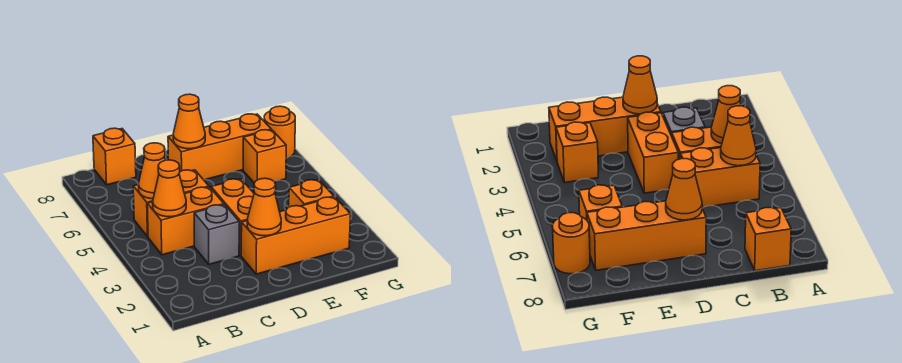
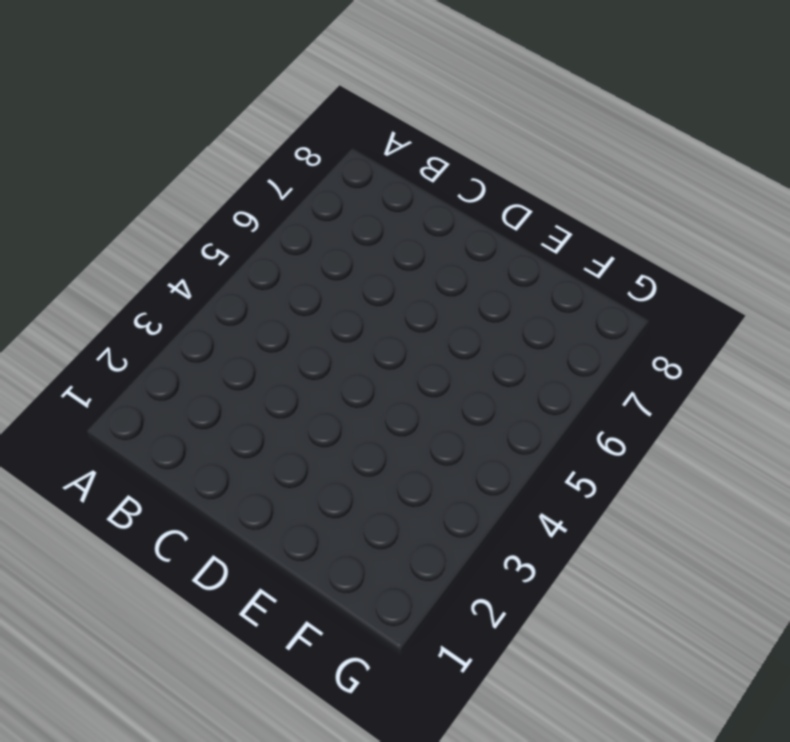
none -> orange brick B4:C4 level 1
none -> orange brick B5:C5 level 1
none -> orange brick B8 level 1

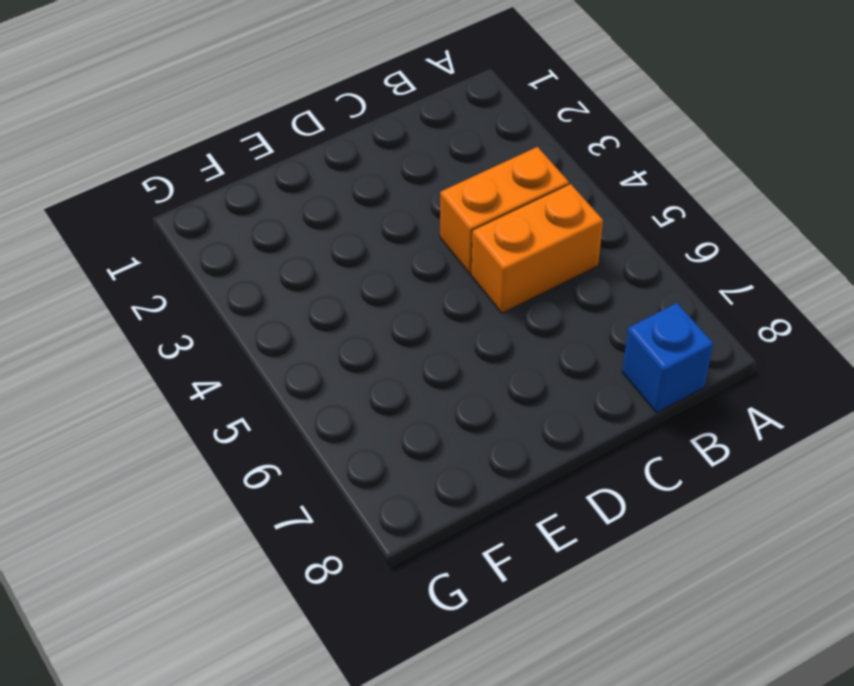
blue brick B8 level 1 -> orange brick B8 level 1
none -> grey brick C3 level 1
none -> orange brick D2:F2 level 1
none -> orange brick D3:D4 level 1

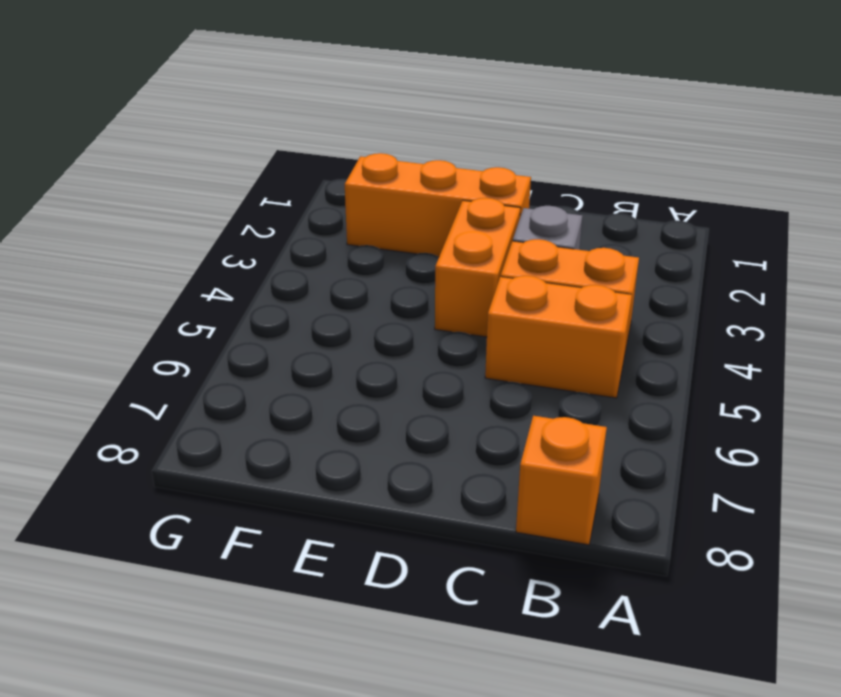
none -> orange brick D7:F7 level 1
none -> orange brick F3 level 1
none -> orange brick F6 level 1

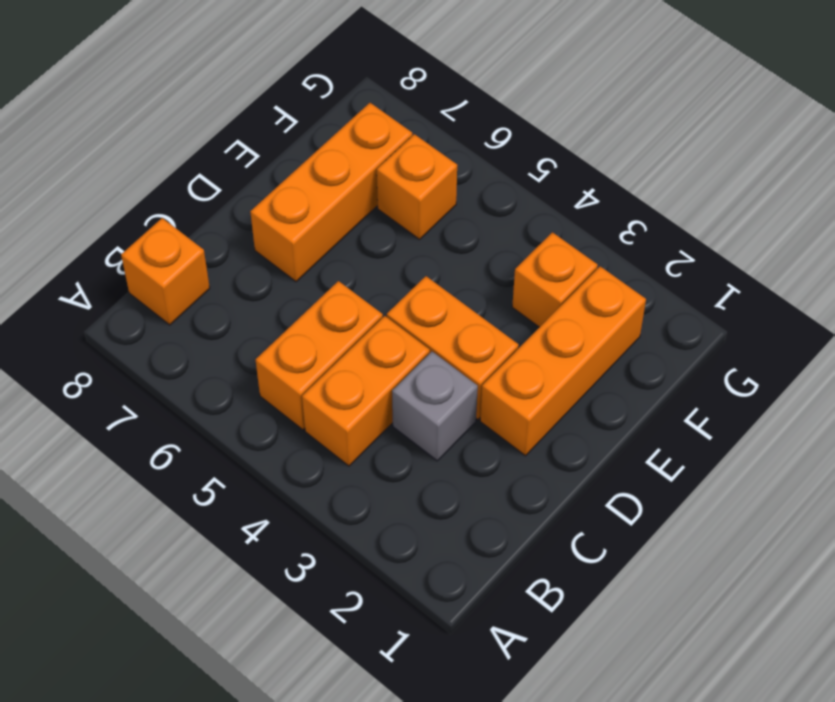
none -> orange round brick G7 level 1
none -> orange cone B4 level 2
none -> orange cone B5 level 2

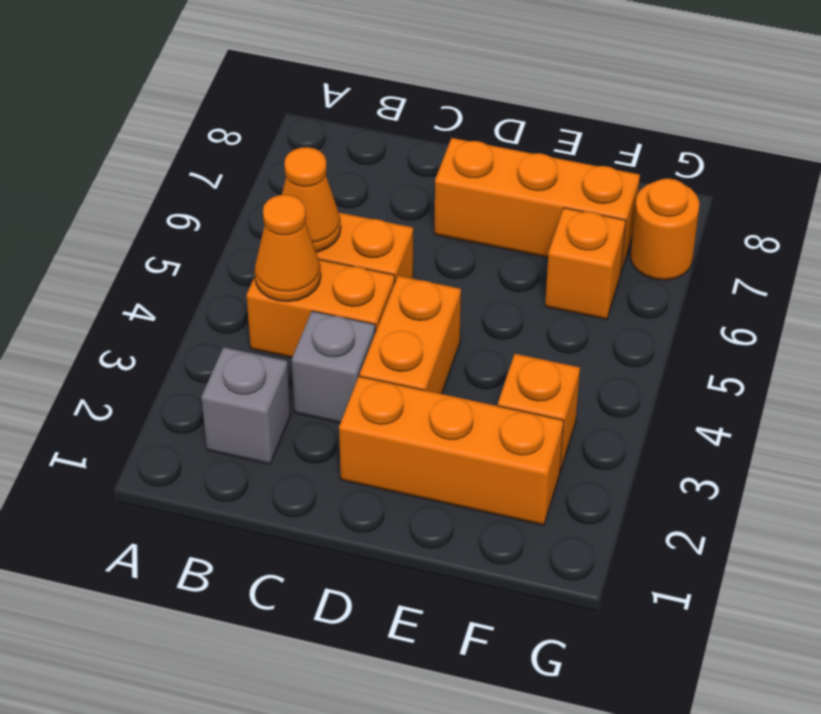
grey brick B2 level 1 -> none
none -> orange brick B8 level 1
none -> orange cone D2 level 2
none -> orange cone D7 level 2

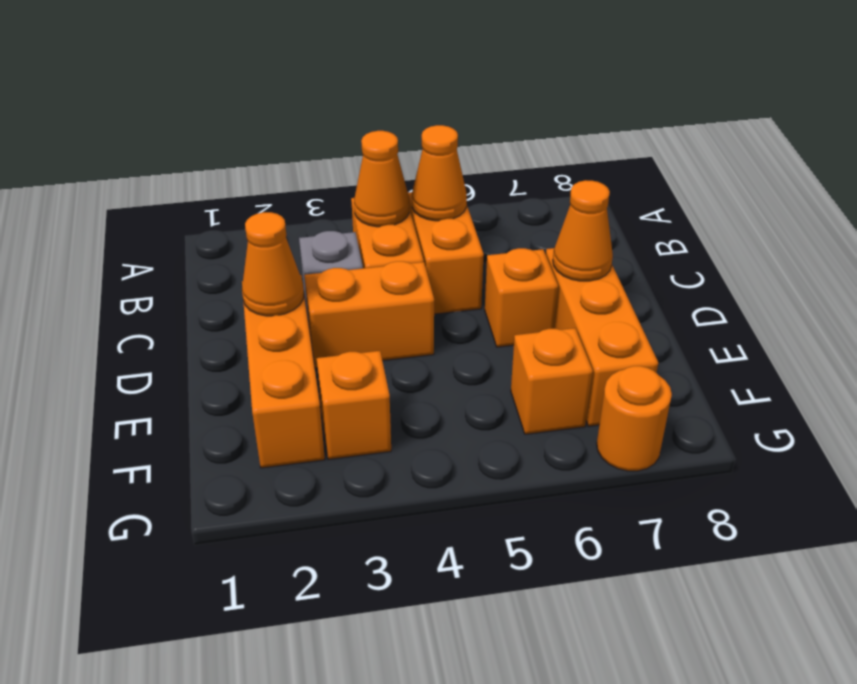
orange brick D6 level 1 -> orange brick B8 level 1

